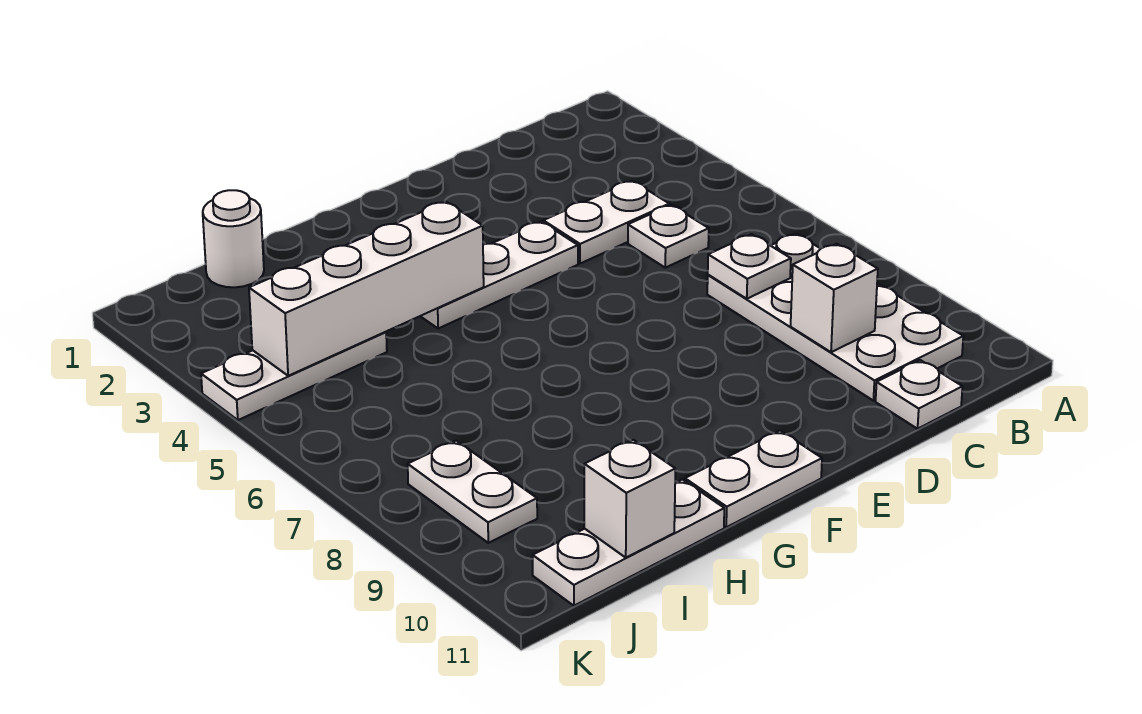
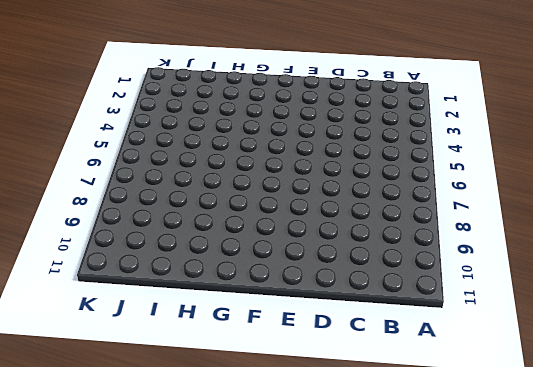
none -> white plate B7:C10 level 1
none -> white plate C4:D4 level 1
none -> white plate C5 level 1

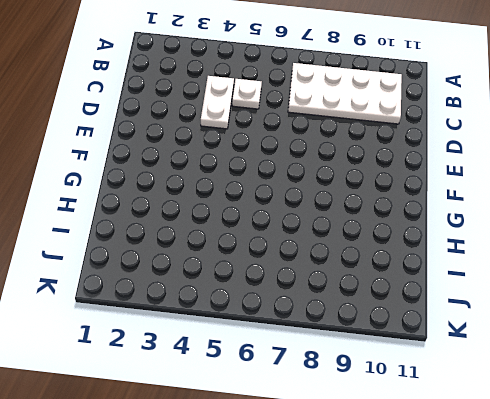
none -> white plate C11 level 1
none -> white plate E4:G4 level 1
none -> white plate F11:G11 level 1

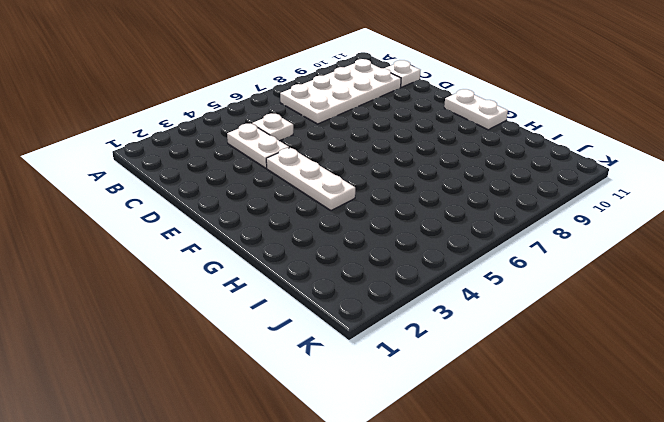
none -> white plate H11:J11 level 1
none -> white round brick I1 level 1
none -> white plate I4:K4 level 1

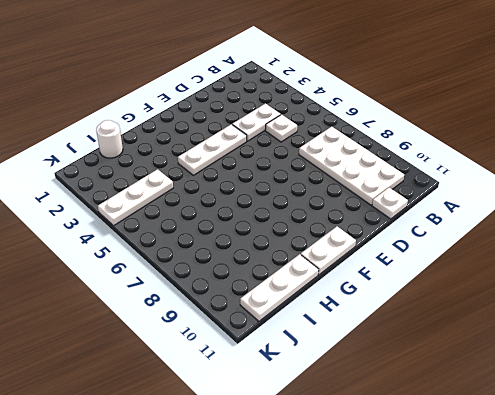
none -> white plate J8:J9 level 1
none -> white plate C7 level 2
none -> white brick C9 level 2

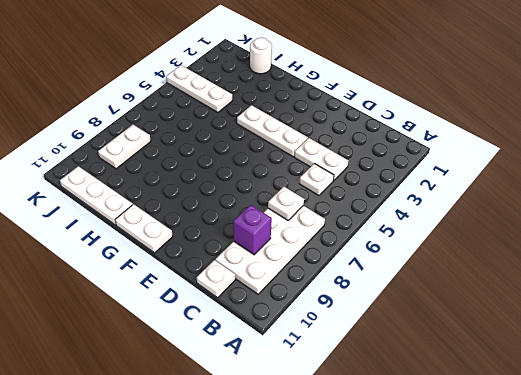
purple brick C9 level 2 -> white brick C9 level 2
none -> white brick G4:J4 level 2
none -> white brick I11 level 2

